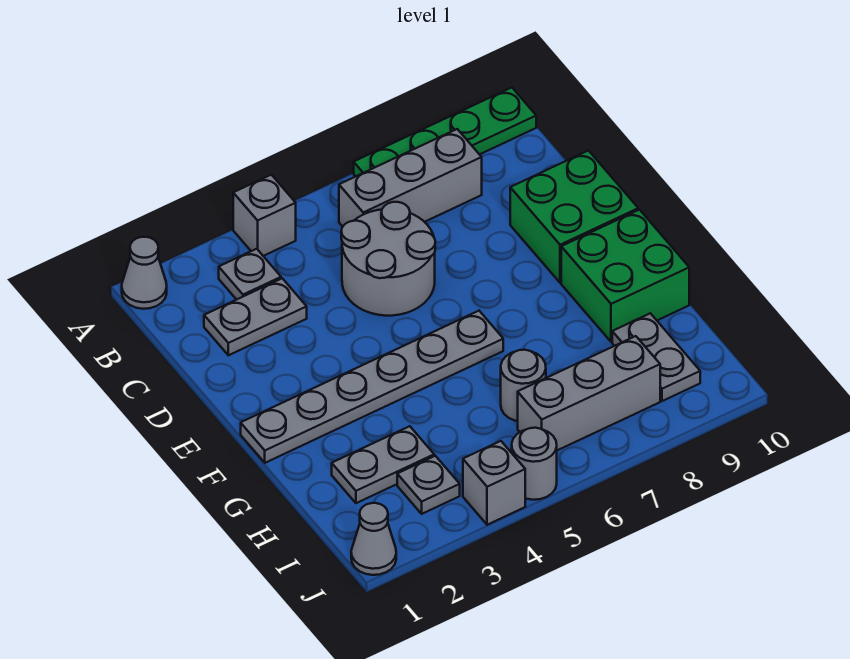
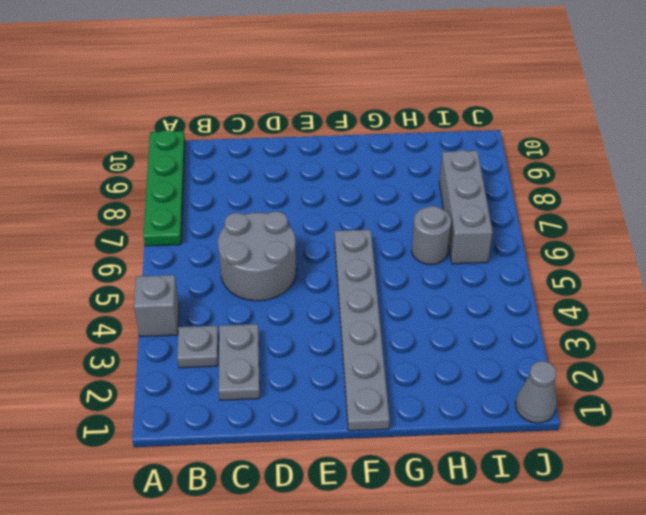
none -> grey cone A1 level 1
none -> grey brick B6:B8 level 1
none -> green brick D9:E10 level 1

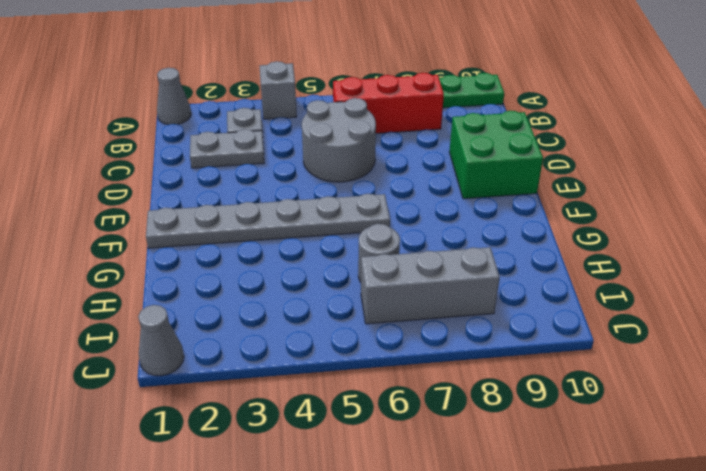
red brick B6:B8 level 1 -> grey brick B6:B8 level 1
none -> green brick F9:G10 level 1
none -> grey plate H2:H3 level 1
none -> grey plate H9:I9 level 1

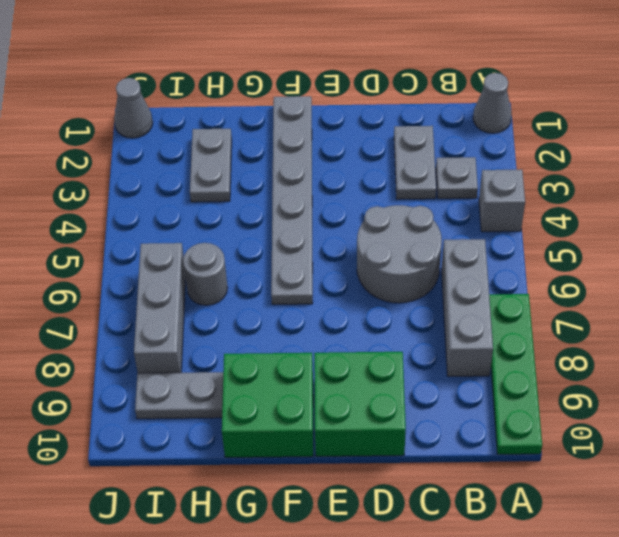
none -> grey plate I3 level 1
none -> grey brick J4 level 1
none -> grey round brick J5 level 1

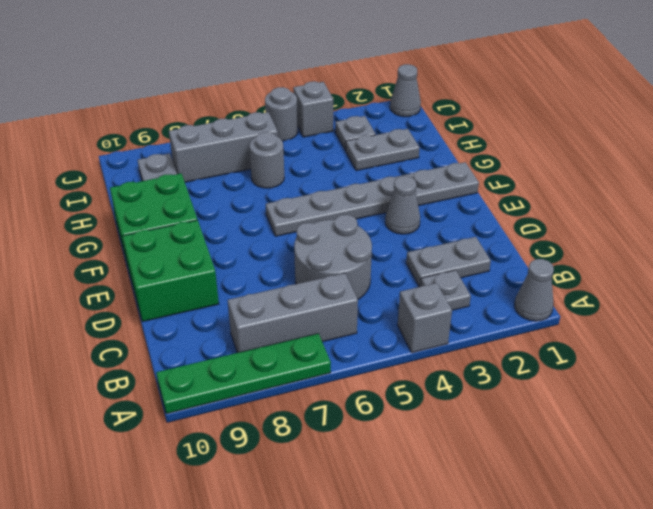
grey cone E3 level 1 -> none

